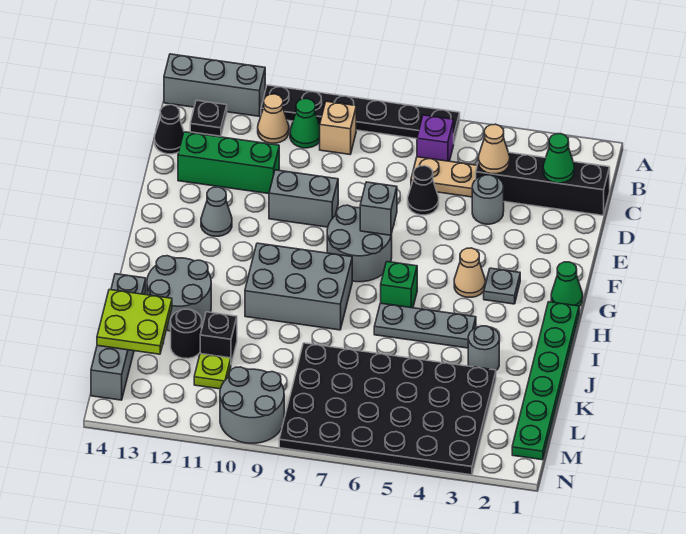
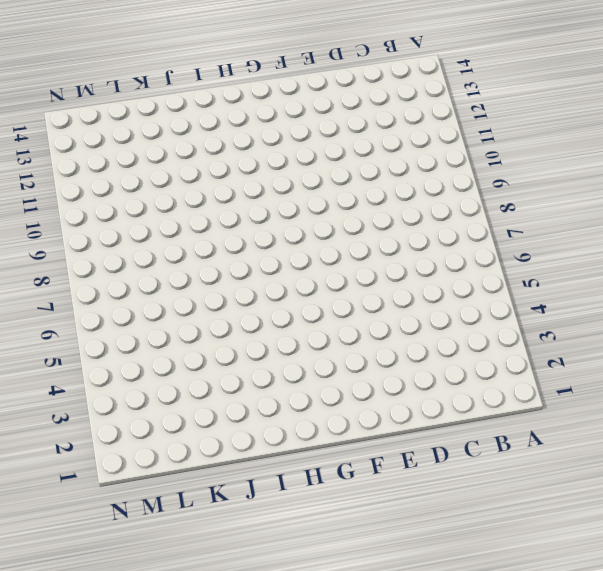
none -> black plate A6:A11 level 1
none -> grey brick A12:A14 level 1
none -> purple brick B6 level 1
none -> tan brick B9 level 1

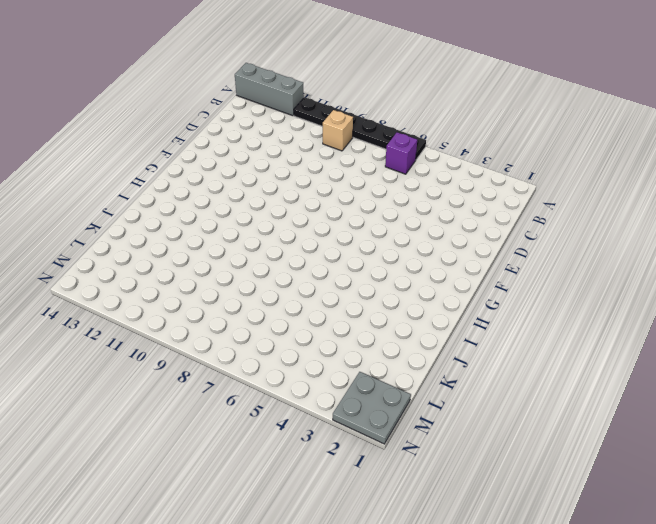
grey plate M1:N2 level 1 -> green plate H1:M1 level 1
none -> green cone B10 level 1
none -> tan cone B11 level 1
none -> black plate B13 level 1
none -> black brick C1:C4 level 1

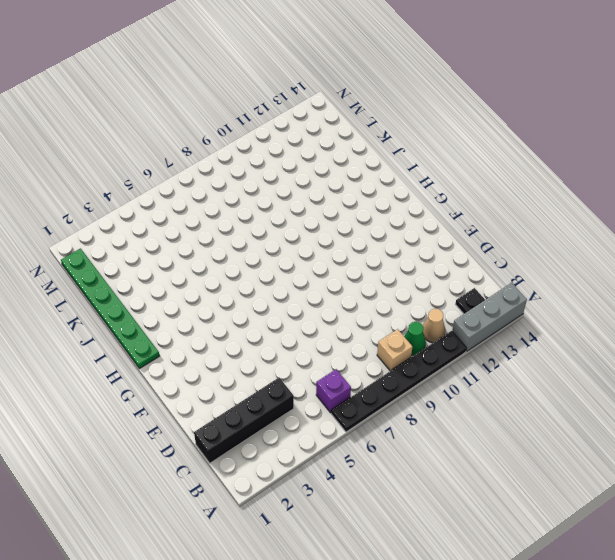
none -> tan plate C5:C6 level 1
none -> black cone C14 level 1
none -> grey round brick D4 level 1
none -> black cone D6 level 1

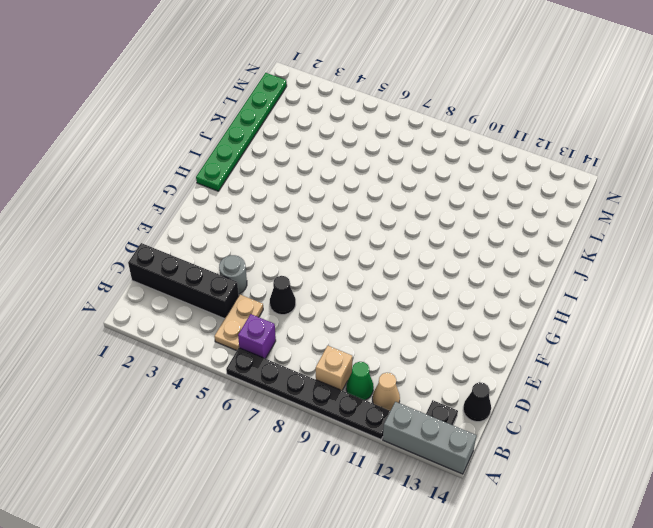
tan plate B5:C5 level 1 -> tan plate C5:C6 level 1
none -> green brick D11:D13 level 1
none -> grey brick E9:E10 level 1
none -> grey round brick F7:G8 level 1
none -> grey cone F12 level 1

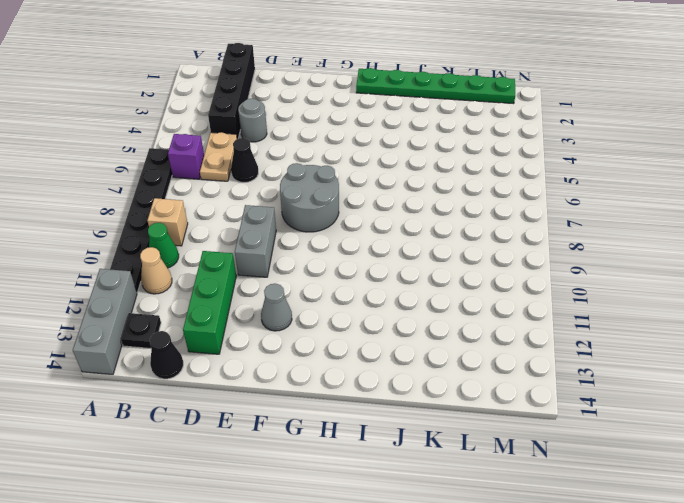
none -> green cone G1 level 1
none -> grey plate G3 level 1
none -> tan cone G4 level 1
none -> green brick H6 level 1

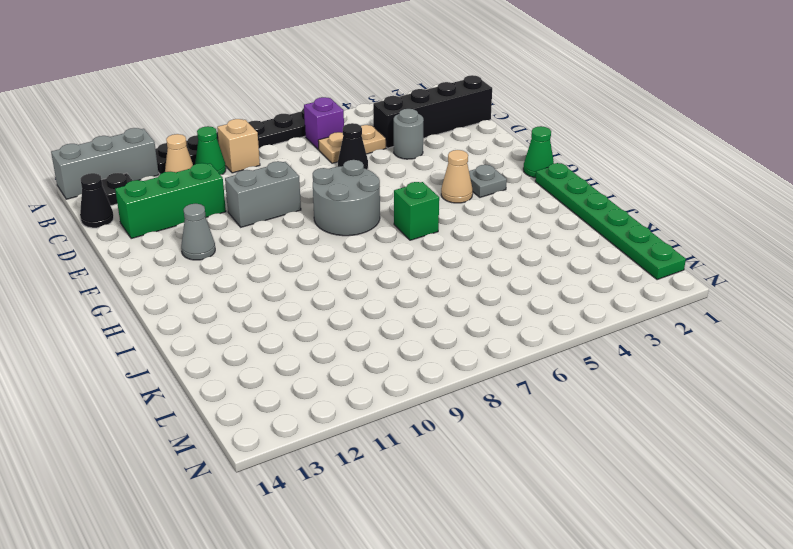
none -> grey brick H8:I10 level 1
none -> grey plate I4:I6 level 1
none -> grey round brick I12:J13 level 1
none -> grey round brick J3 level 1

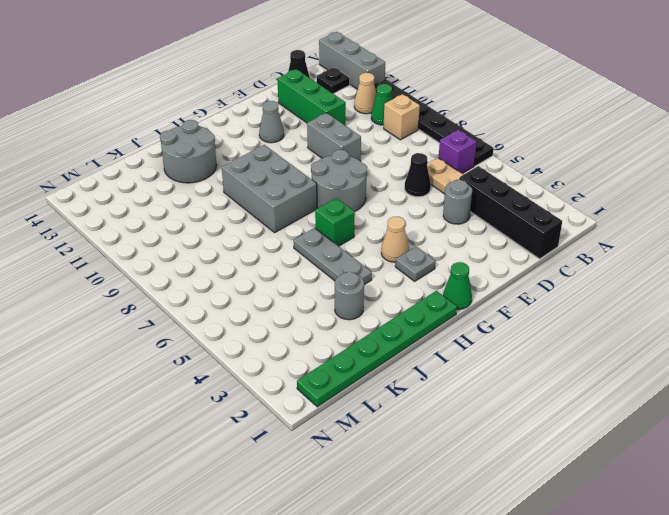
none -> grey brick J14:M14 level 1
none -> black plate K3:N8 level 1
none -> black brick K11 level 1
none -> black round brick K12 level 1

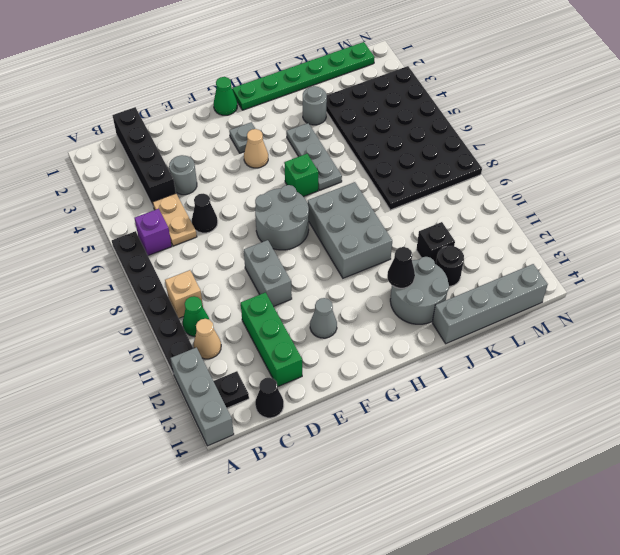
black cone I12 level 2 -> none
none -> lime plate L11 level 1
none -> grey round brick M9:N10 level 1
none -> green cone C2 level 2
none -> tan cone C4 level 2

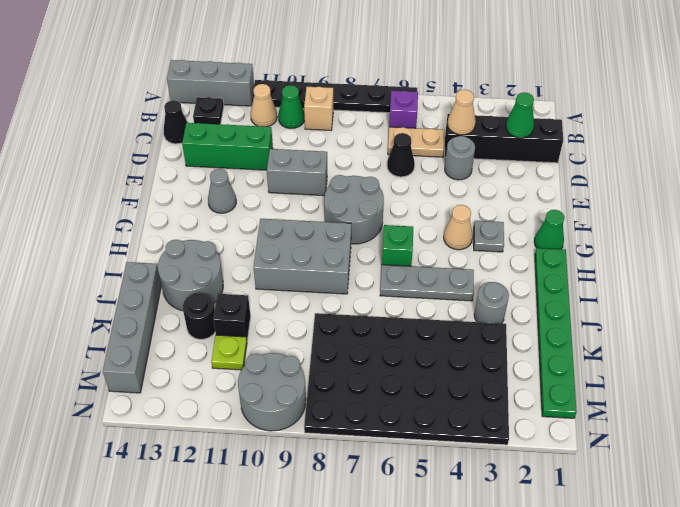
none -> grey brick F7 level 2
none -> lime plate K13:L14 level 2

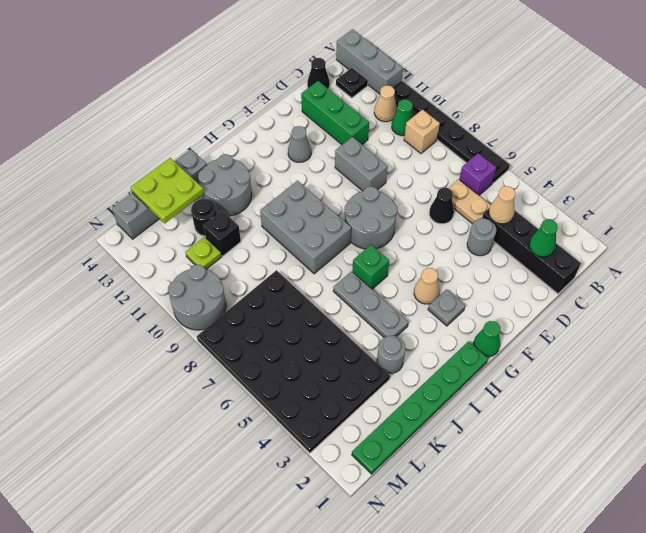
none -> grey brick F7 level 2

